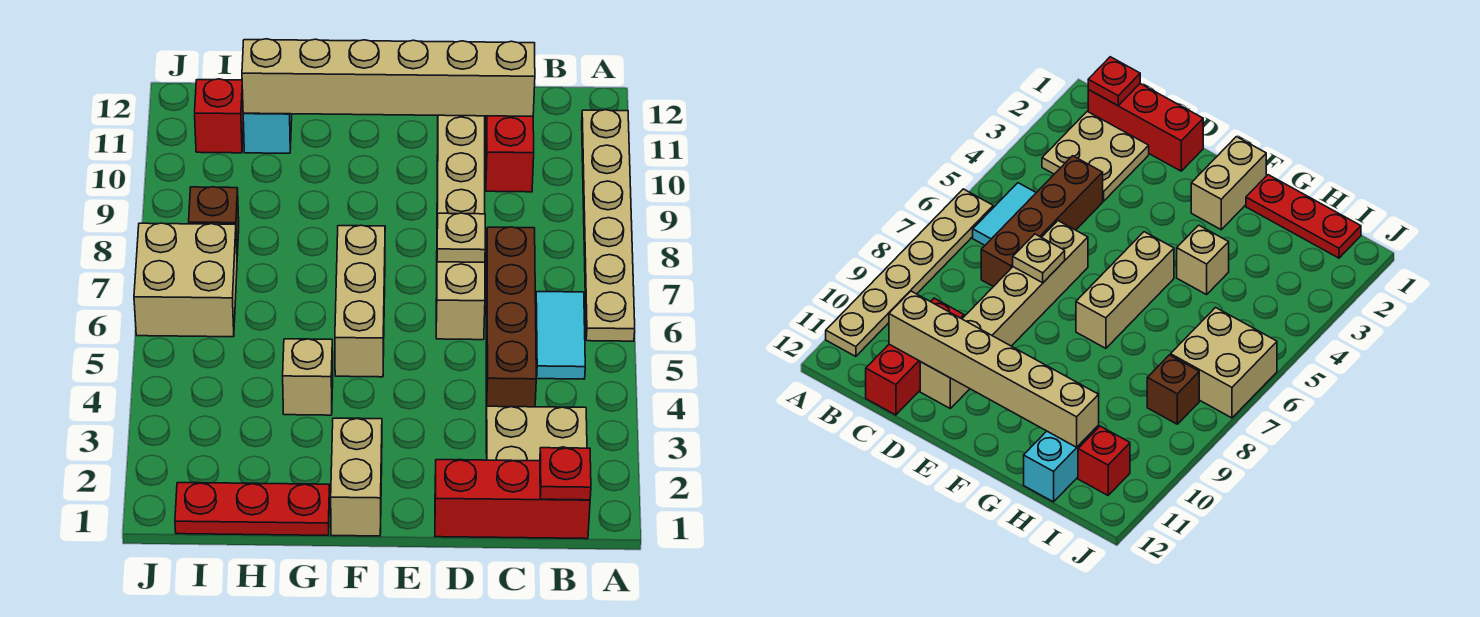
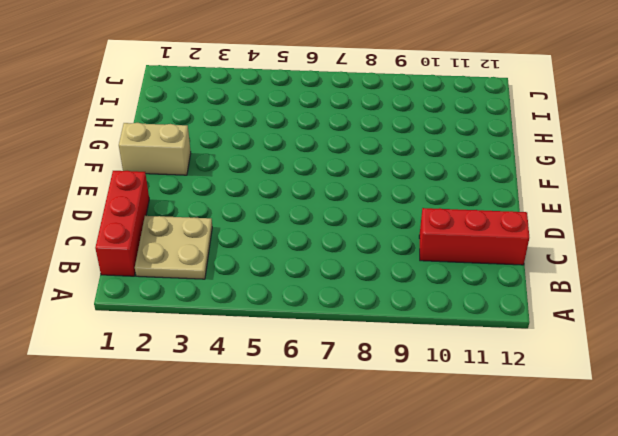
none -> tan plate A6:A11 level 1
none -> cyan tile B5:B6 level 1
none -> brown brick C4:C7 level 1

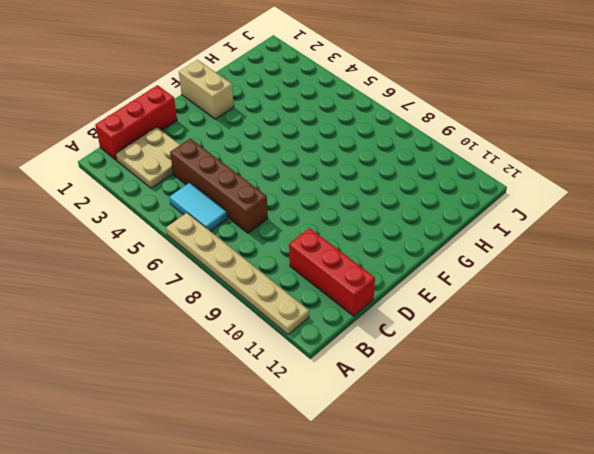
none -> tan brick D6:D11 level 1
none -> tan brick F5:F7 level 1
none -> red plate G1:I1 level 1

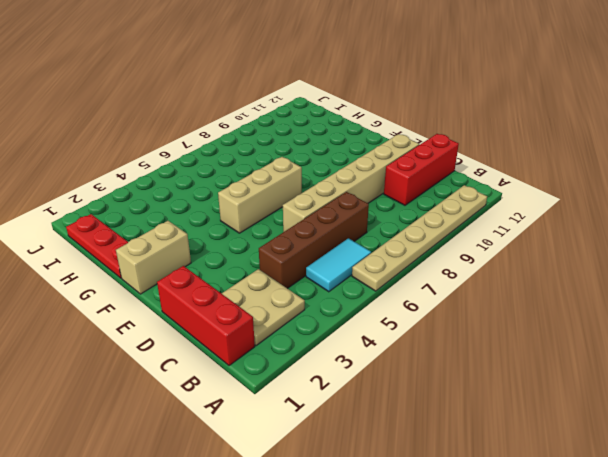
none -> tan brick G4 level 1
none -> cyan brick H11:H12 level 1
none -> tan brick I6:J7 level 1

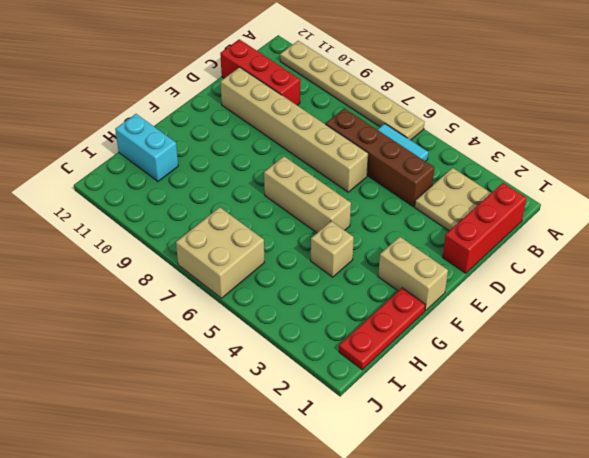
none -> brown brick I8 level 1
none -> red brick I11 level 1
none -> red plate B1 level 2

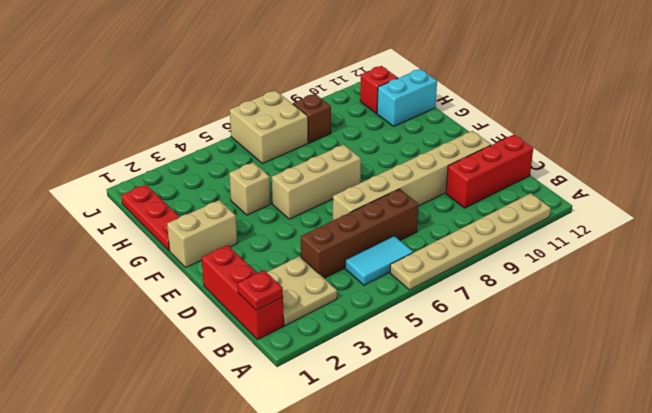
none -> tan brick C11:H11 level 2
none -> tan plate D7 level 2

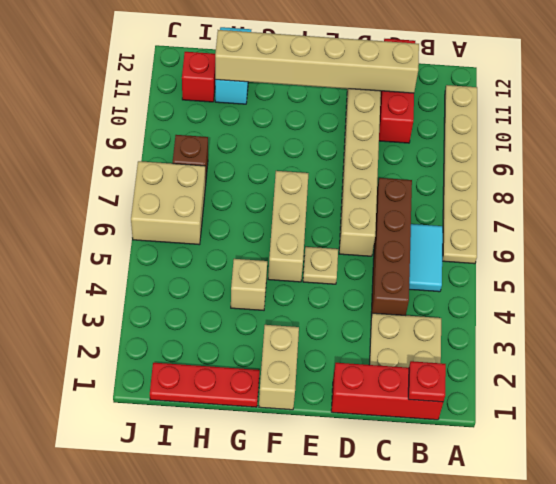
tan plate E5 level 1 -> tan plate D7 level 2

